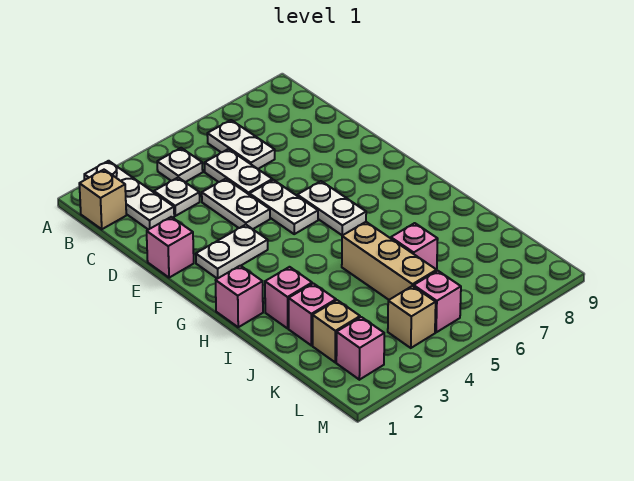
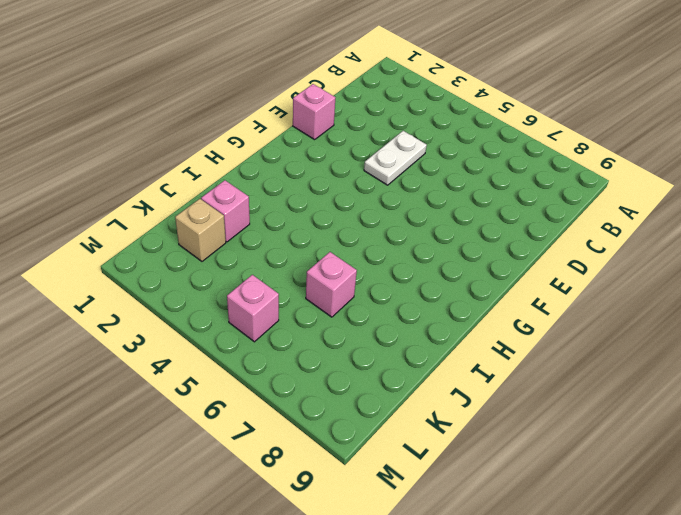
none -> white plate A2:C2 level 1
none -> tan brick B1 level 1
none -> white plate B4 level 1

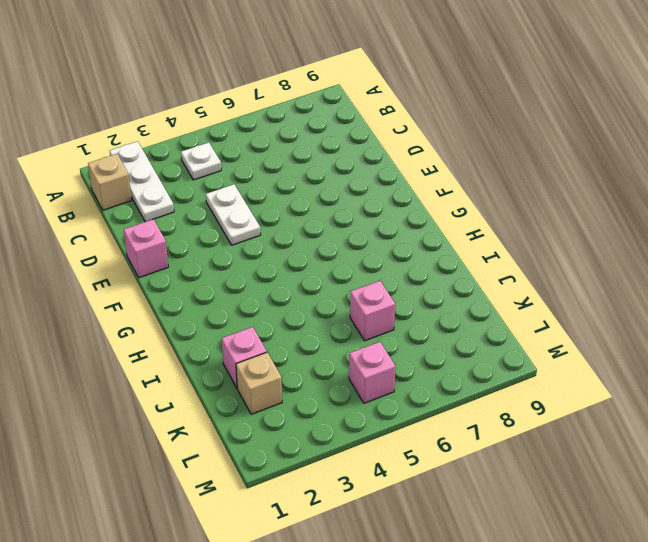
none -> white plate B6:C6 level 1
none -> white plate C3 level 1
none -> white plate C5:D5 level 1

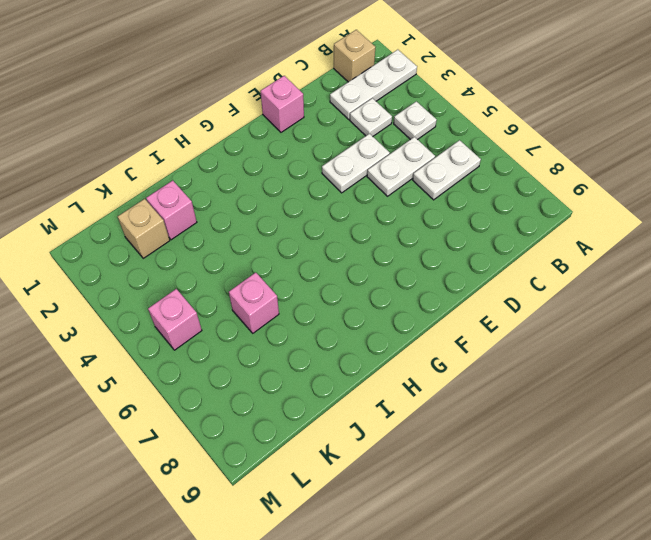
none -> white plate E5:F5 level 1
none -> white plate F2:F3 level 1
none -> white plate F6:G6 level 1

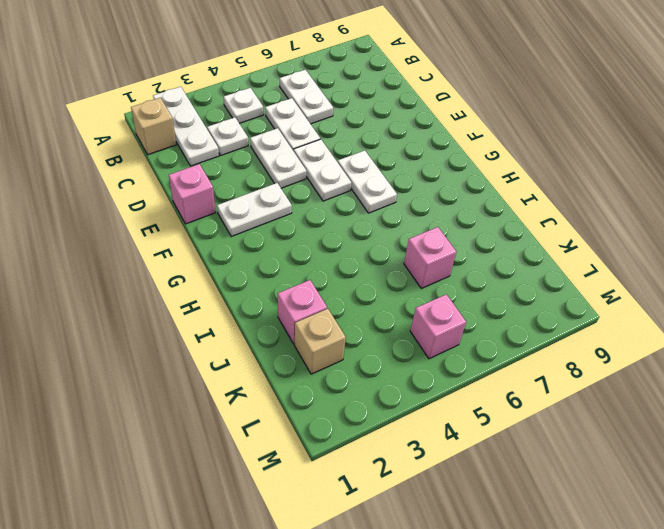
none -> pink brick H1 level 1
none -> pink brick I2 level 1
none -> tan brick I5:K5 level 1

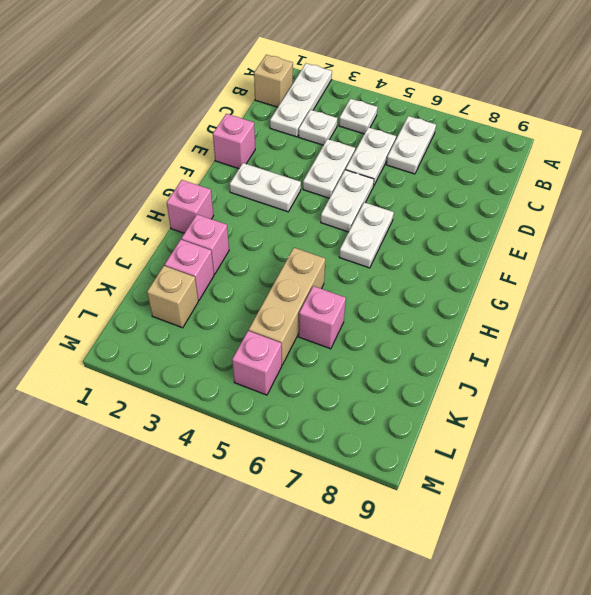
none -> pink brick L2 level 1
none -> tan brick L4 level 1

